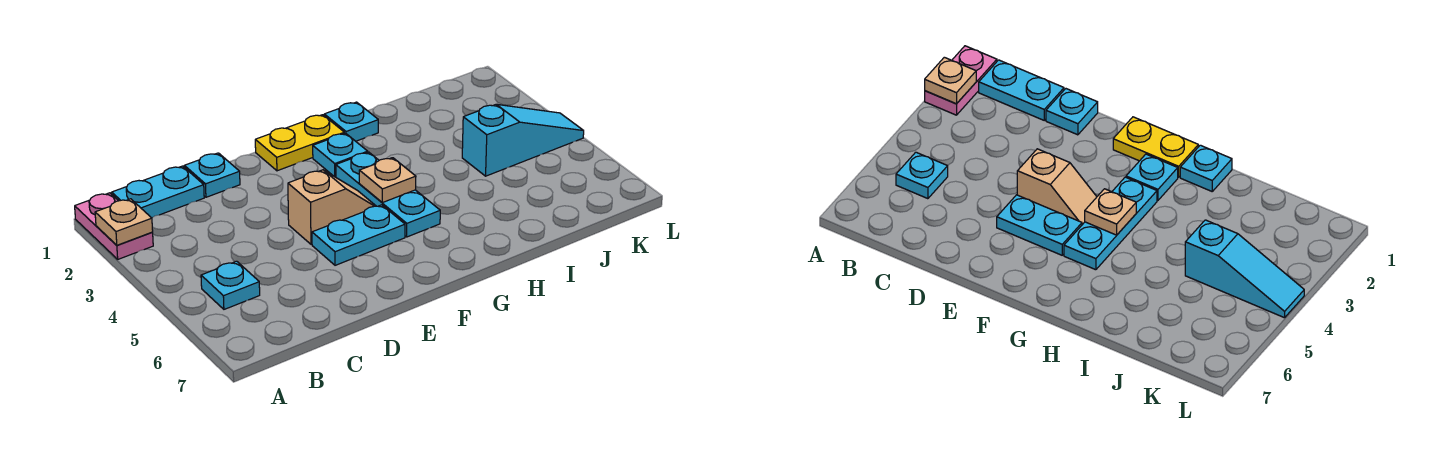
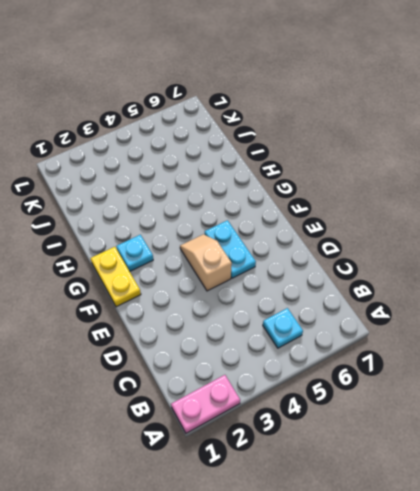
none -> cyan plate B1:C1 level 1
none -> cyan plate D1 level 1
none -> cyan plate G3:G5 level 1

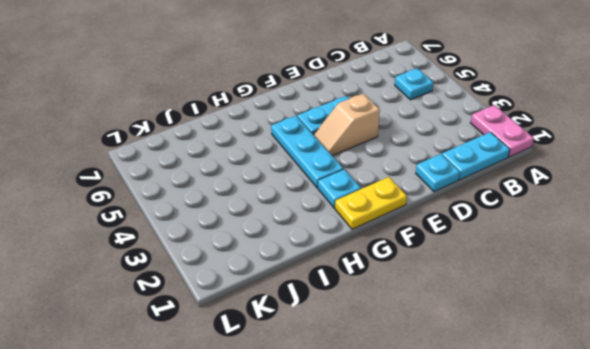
none -> cyan plate H1 level 1
none -> cyan slope J4:L4 level 1 top J
none -> tan plate A2 level 2

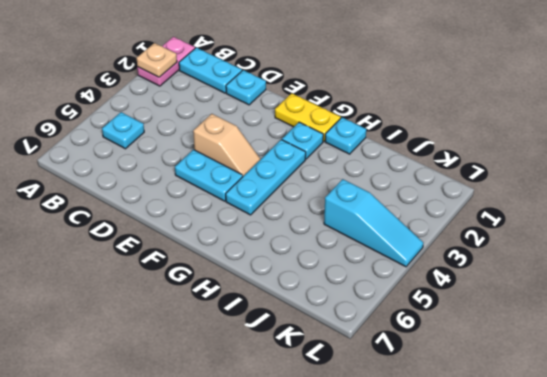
none -> tan plate G4 level 2

